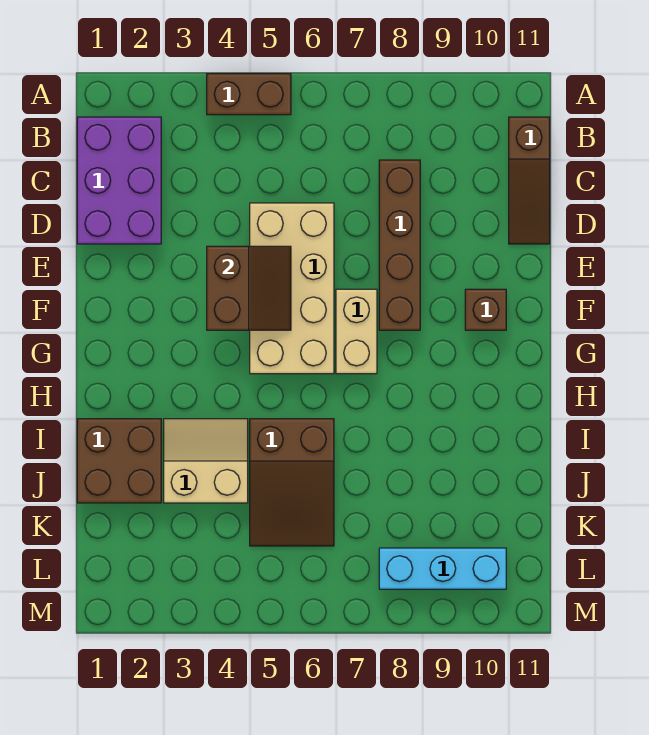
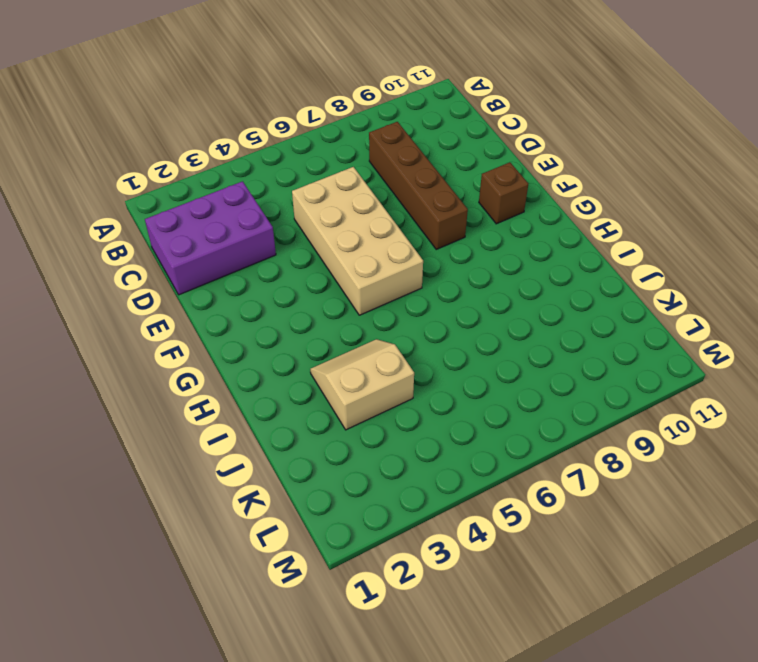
purple brick C1:D3 level 1 -> purple brick B1:D2 level 1
none -> brown brick A4:A5 level 1
none -> brown slope B11:D11 level 1 top B
none -> tan brick F7:G7 level 1

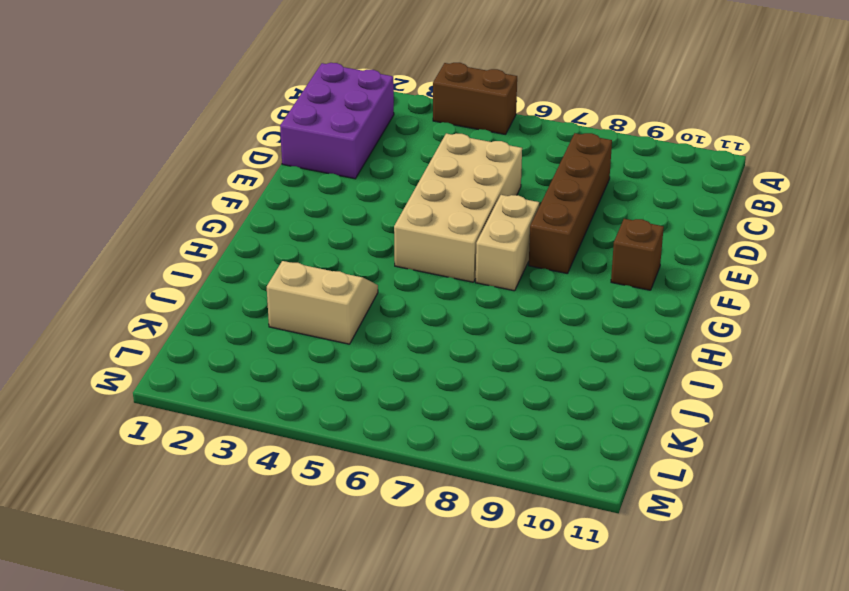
none -> brown slope B11:D11 level 1 top B
none -> brown brick I1:J2 level 1
none -> brown slope I5:K6 level 1 top I

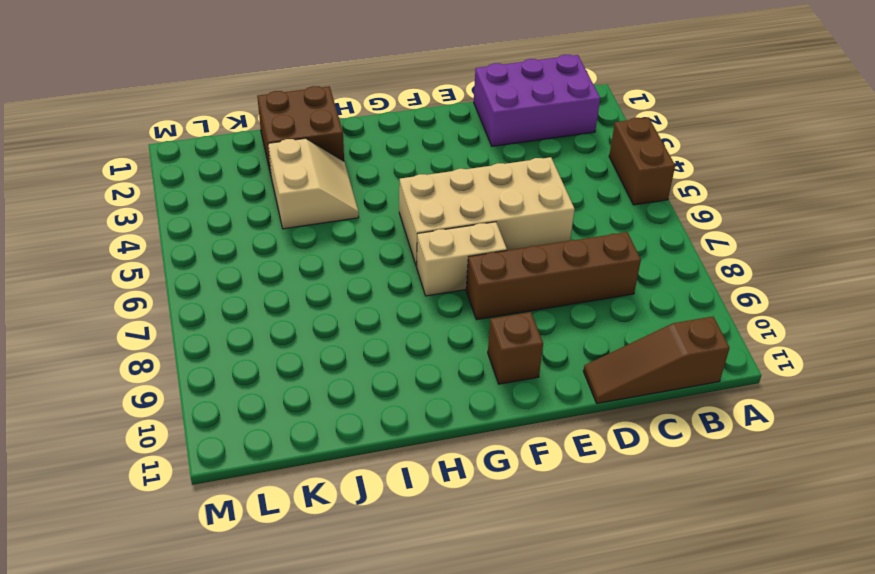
none -> brown slope I5:K6 level 1 top I
none -> cyan brick L8:L10 level 1
none -> brown slope E4:F5 level 2 top 4

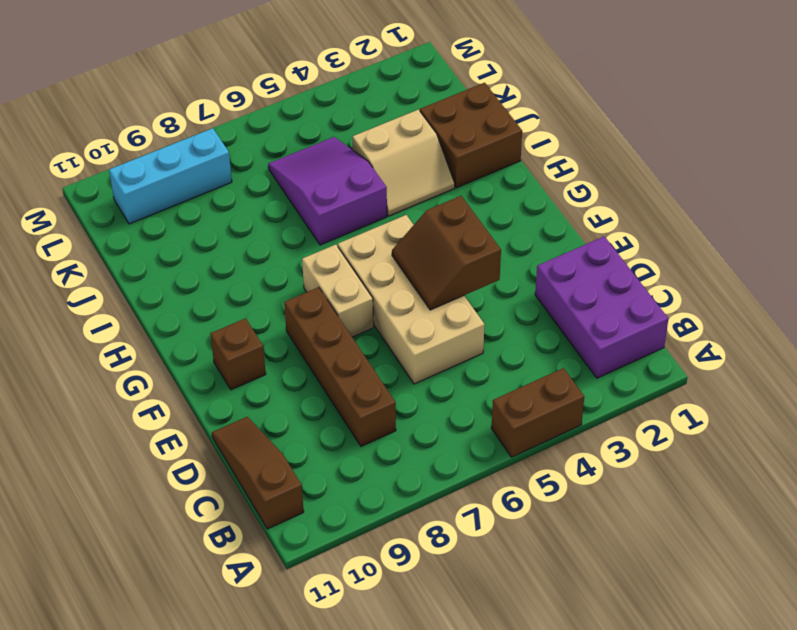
purple slope I5:K6 level 1 top I -> brown slope I5:K6 level 1 top I

